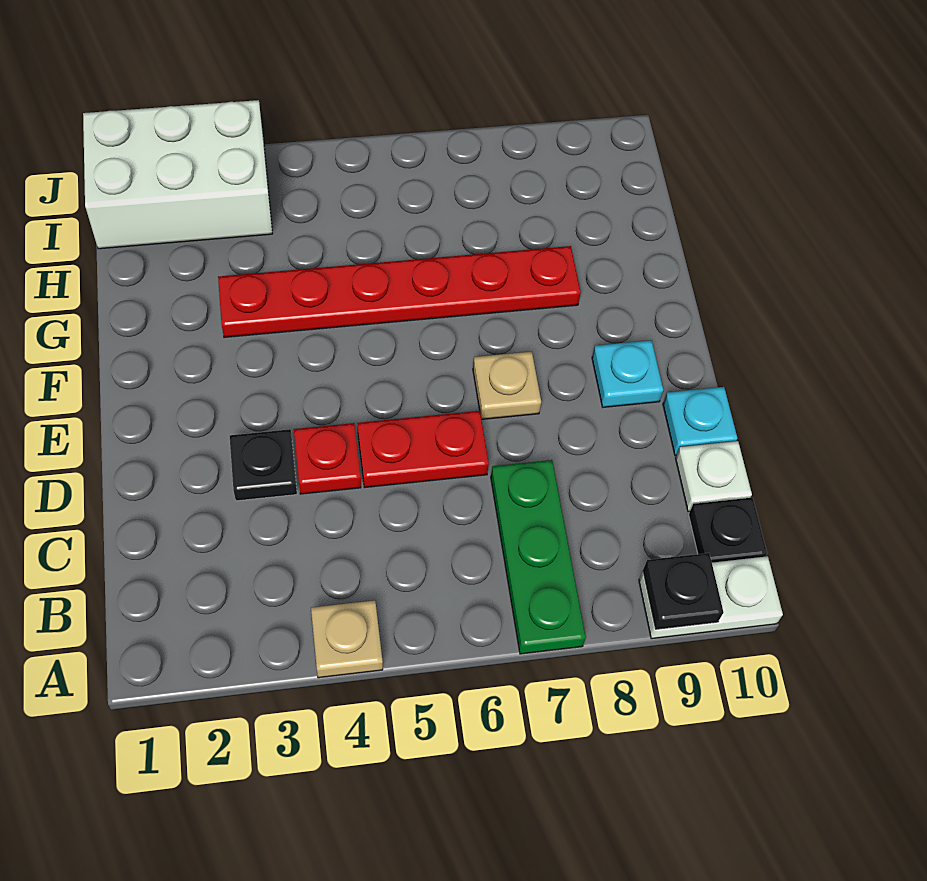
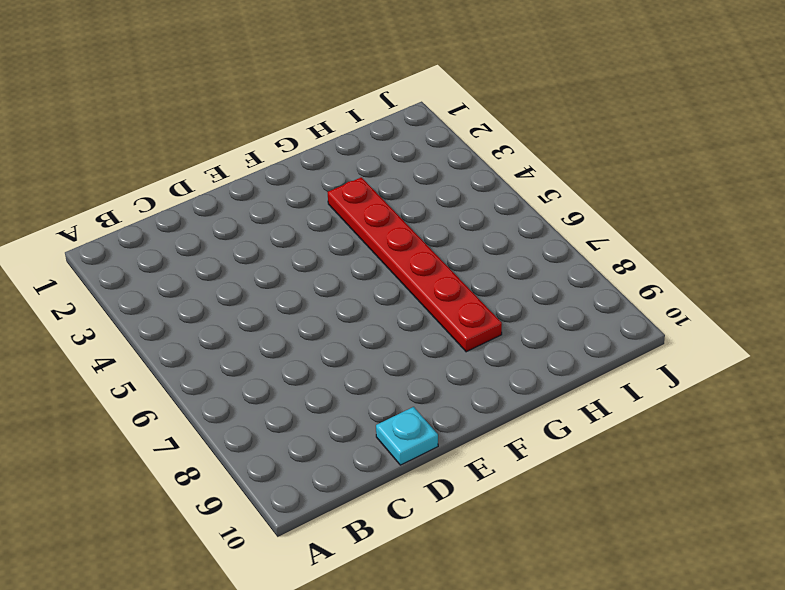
none -> tan plate A4 level 1
none -> green plate A7:C7 level 1
none -> white plate A9:A10 level 1

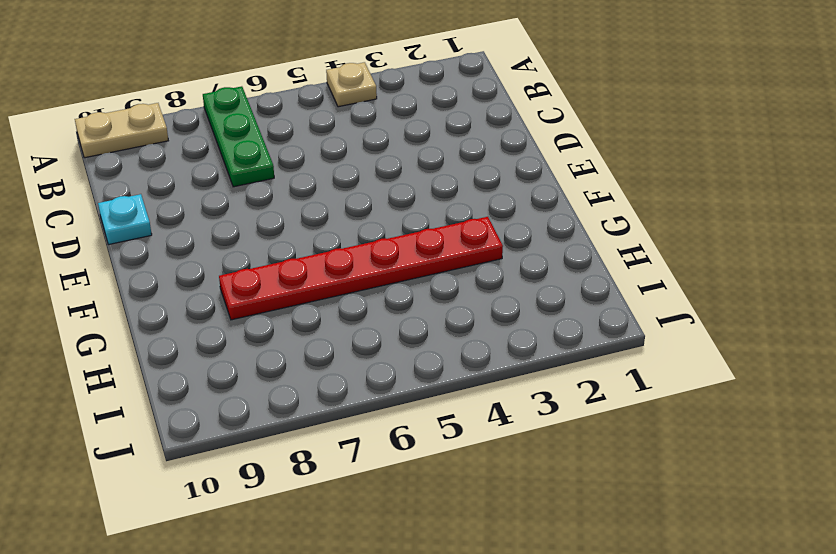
tan plate A9:A10 level 1 -> white plate A9:A10 level 1
none -> black plate B10 level 1
none -> white plate C10 level 1
none -> black plate D3 level 1

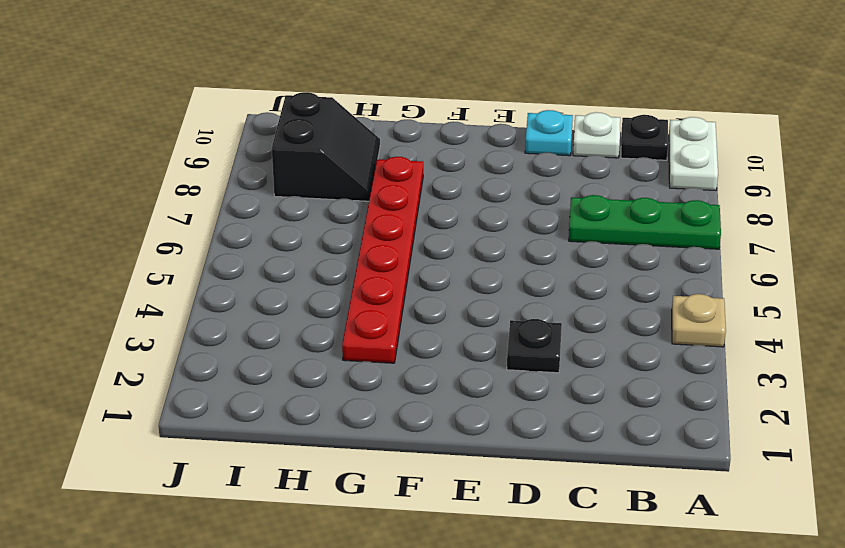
black slope H8:I9 level 1 top I -> none
none -> red plate D4 level 1
none -> red plate D5:D6 level 1
none -> tan plate E7 level 1

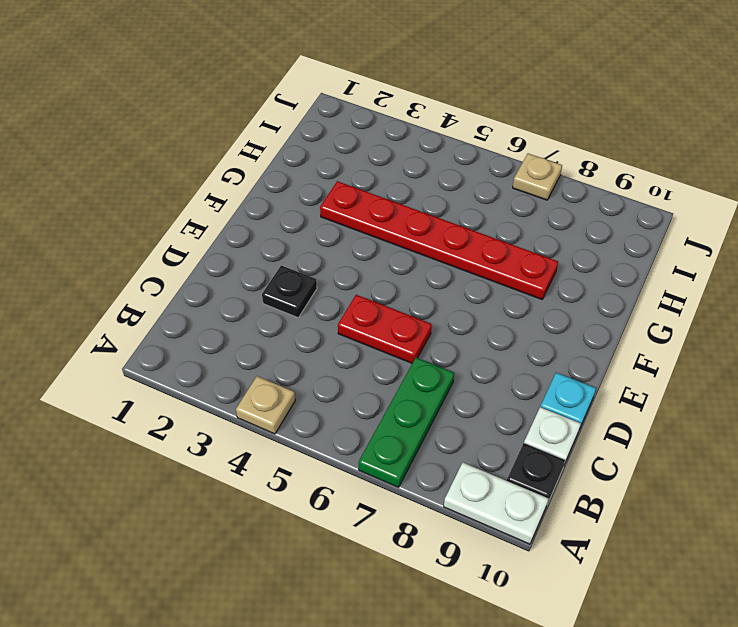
tan plate J7 level 1 -> tan plate E7 level 1
none -> red plate D4 level 1
none -> cyan plate E9 level 1
none -> white brick I1:J3 level 1

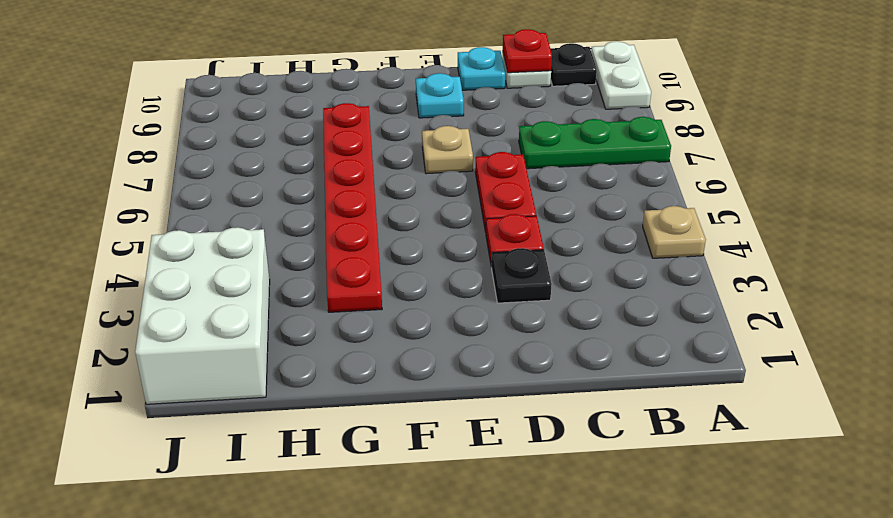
red plate C10 level 2 -> none
none -> black plate A9 level 2

